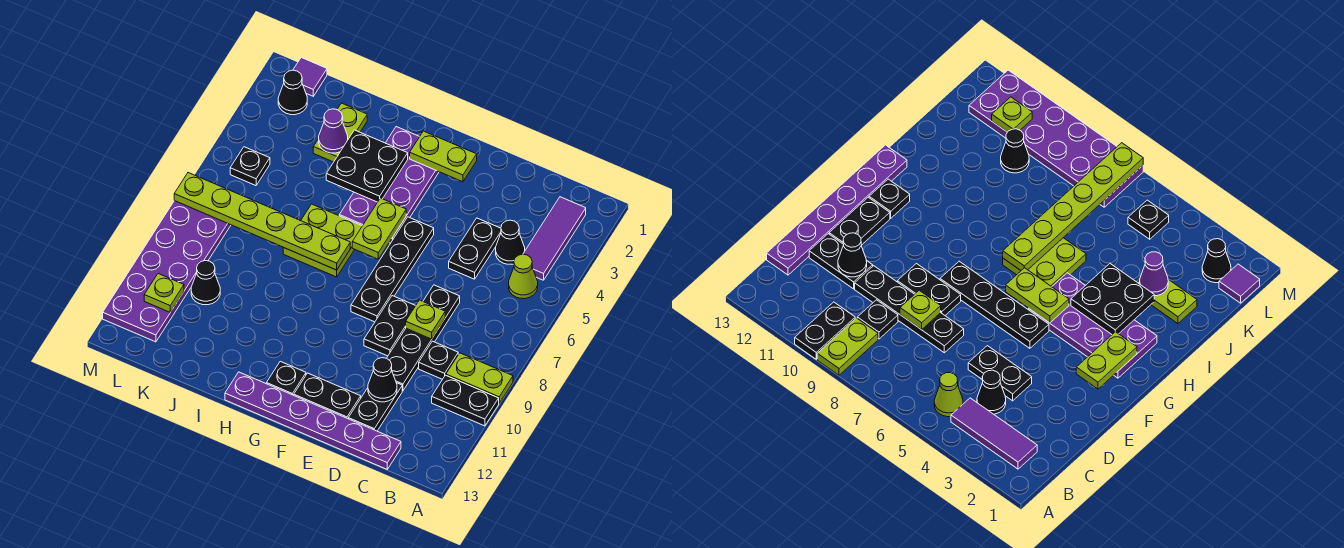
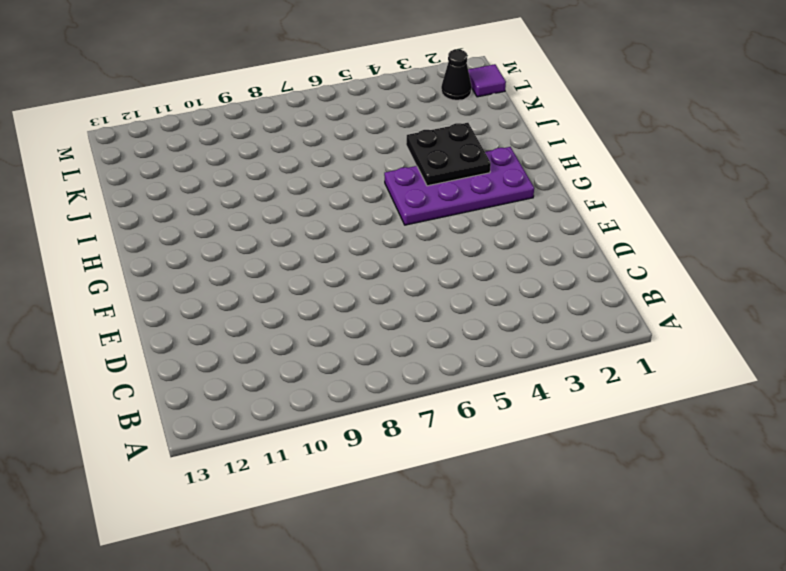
none -> lime plate A9:B9 level 1
none -> black plate A10:B10 level 1
none -> purple tile B2:B4 level 1
none -> lime cone B5 level 1

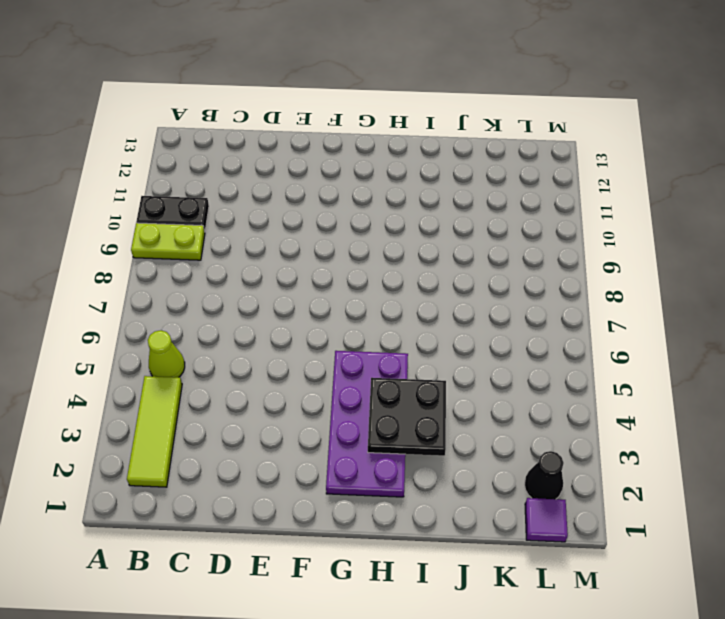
lime tile B2:B4 level 1 -> purple tile B2:B4 level 1
none -> black cone C4 level 1
none -> black plate C9 level 1
none -> purple plate C13:H13 level 1
none -> black plate D4:D5 level 1

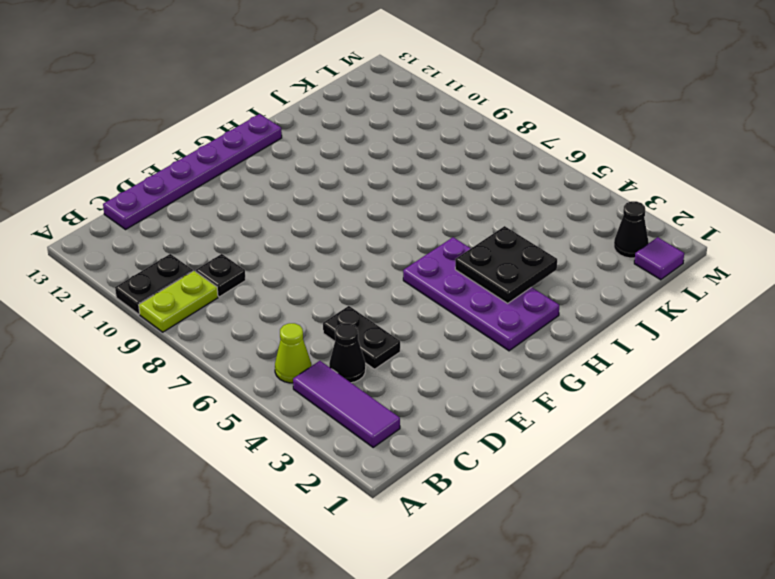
none -> black plate D7:D10 level 1
none -> black plate D11:D12 level 1
none -> black plate E8:E9 level 1
none -> black plate E12:F12 level 1

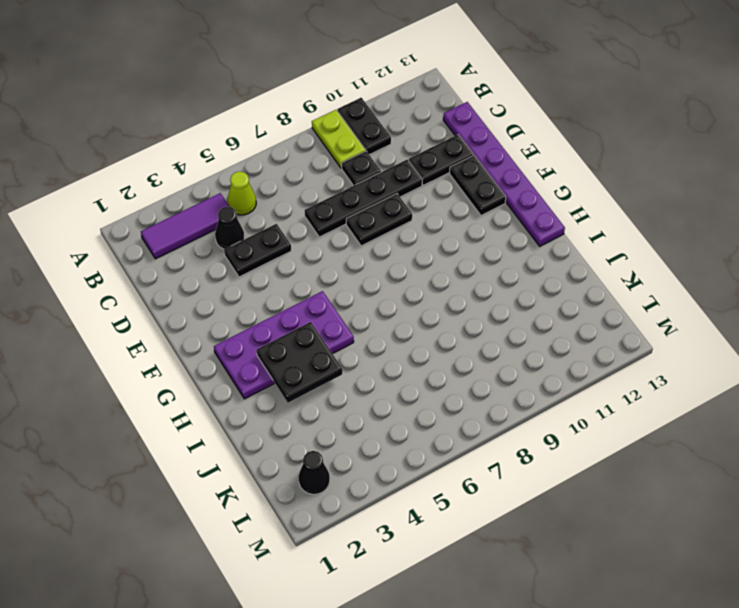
none -> black plate F5:F8 level 1
none -> black plate G12 level 1
none -> lime plate H6:I7 level 1
none -> lime plate J2:J3 level 1

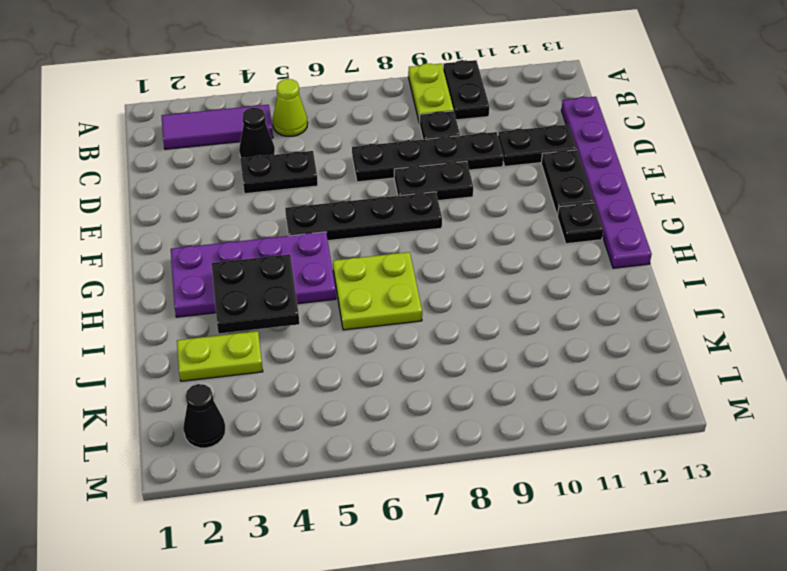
none -> black cone K10 level 1
none -> purple tile L1 level 1
none -> black plate L5 level 1
none -> purple plate L7:M12 level 1

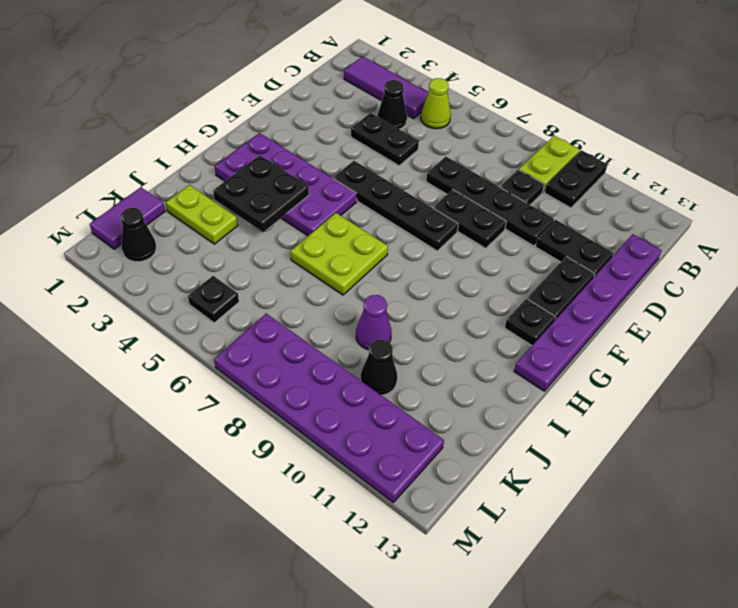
purple cone J9 level 1 -> purple cone J3 level 2
purple tile K1:L1 level 1 -> purple tile L1 level 1
none -> lime plate D8 level 2
none -> black cone D11 level 2
none -> lime plate F2:G2 level 2
none -> lime plate G5:G6 level 2

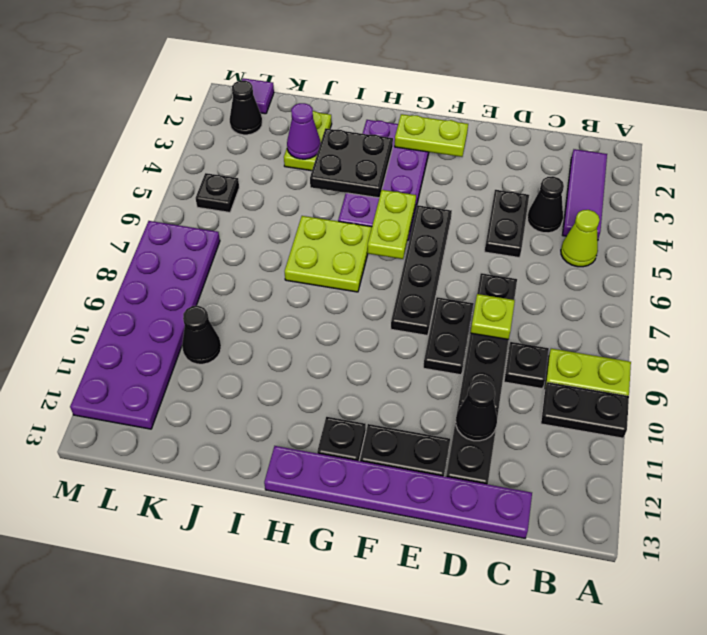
none -> lime plate H7:M7 level 2
none -> lime plate L11 level 2

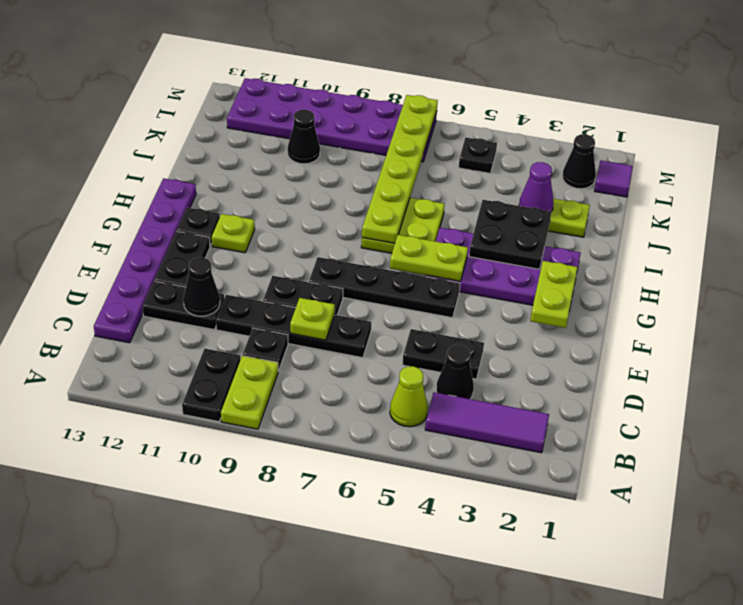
lime plate G11 level 1 -> lime plate L11 level 2

